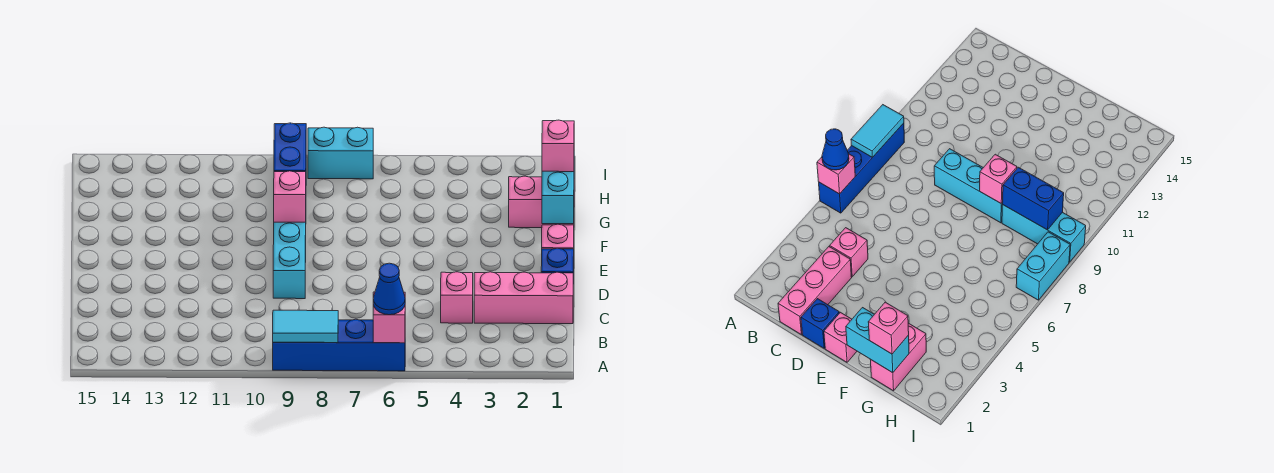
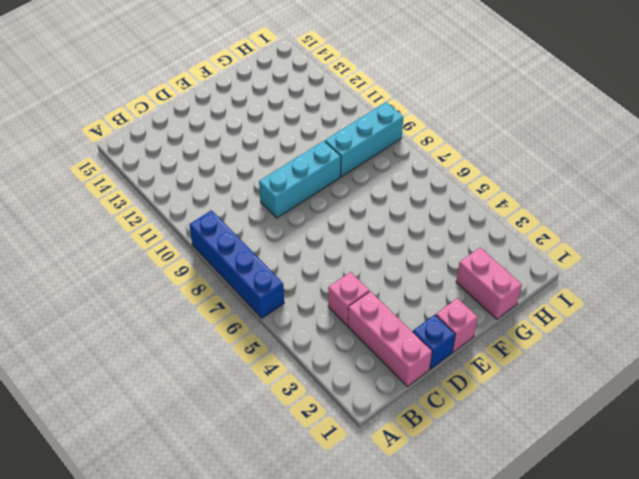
none -> cyan brick I7:I8 level 1
none -> pink brick A6 level 2
none -> cyan tile A8:A9 level 2

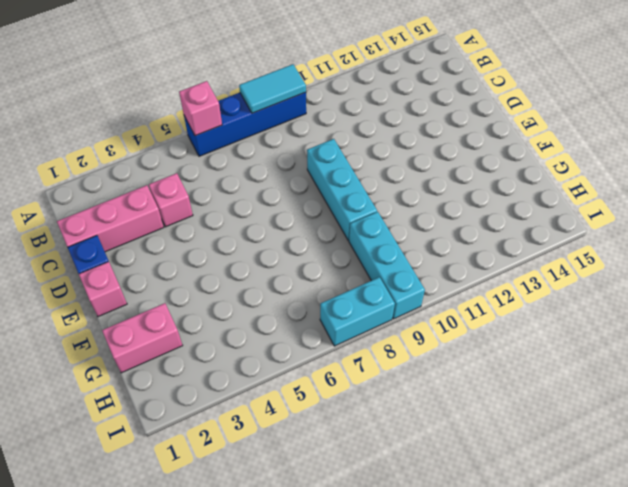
none -> cyan brick F1:G1 level 2
none -> pink brick F9 level 2
none -> blue brick G9:H9 level 2

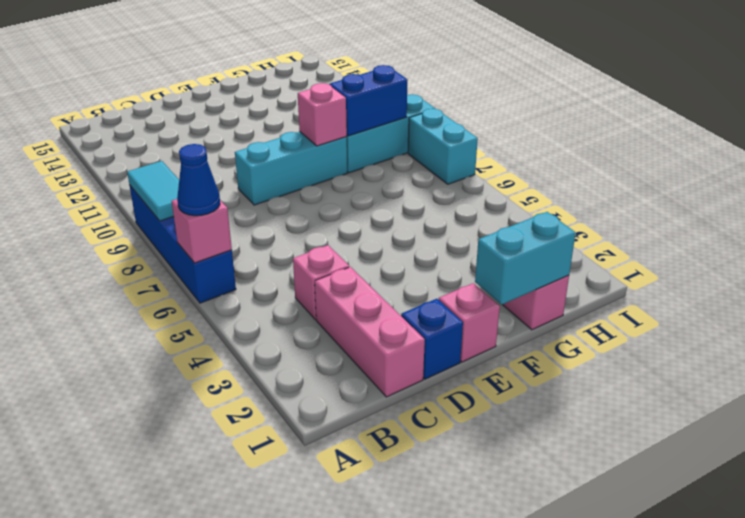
none -> pink brick G1 level 3

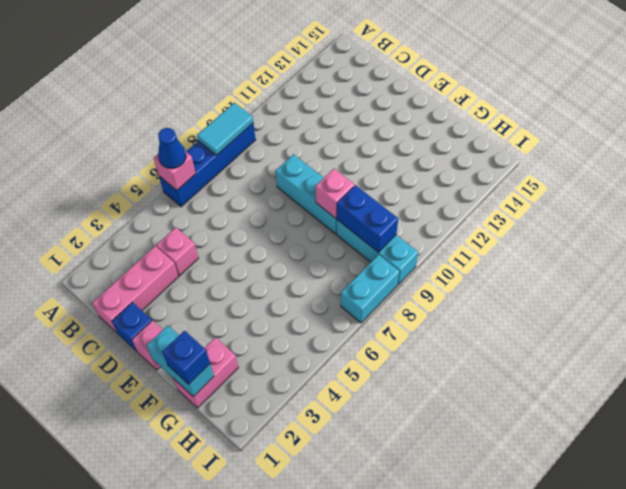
blue brick G1 level 3 -> pink brick G1 level 3

